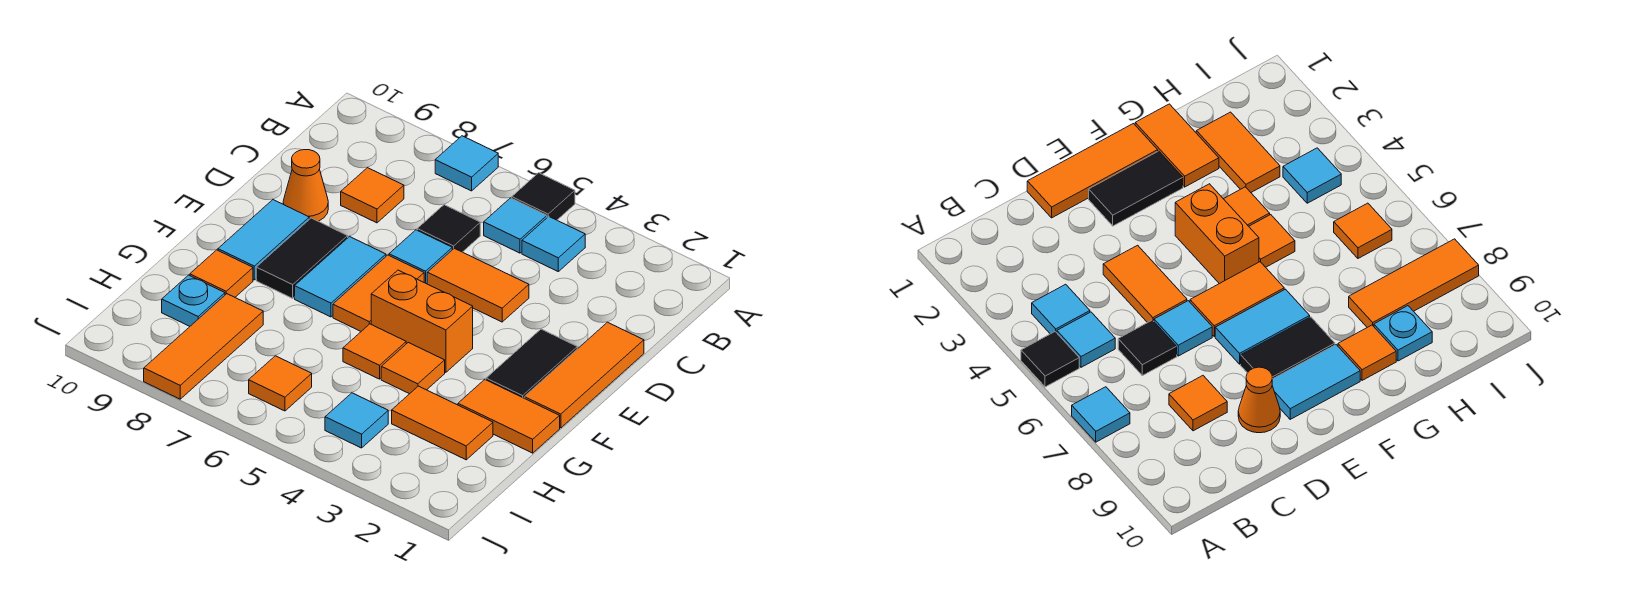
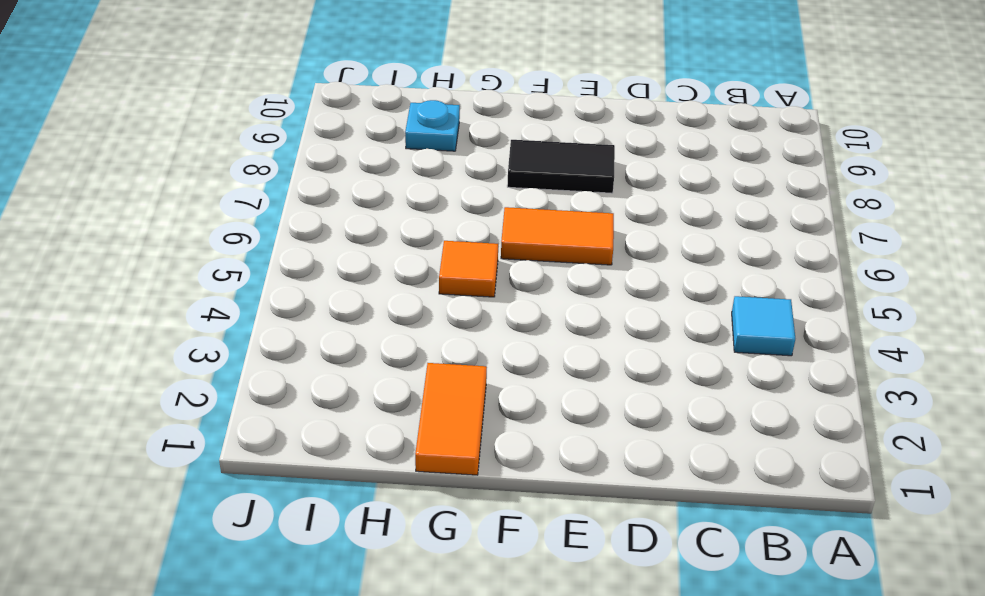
none -> black tile A5 level 1
none -> cyan tile A7 level 1
none -> cyan tile B5 level 1

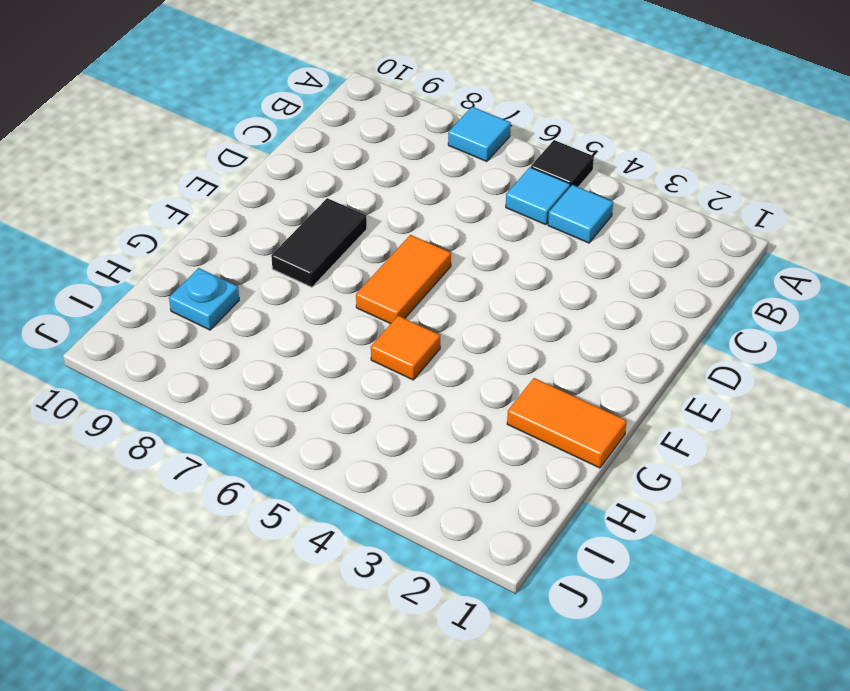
none -> black tile C6 level 1
none -> orange tile C8 level 1
none -> orange tile D1:F1 level 1

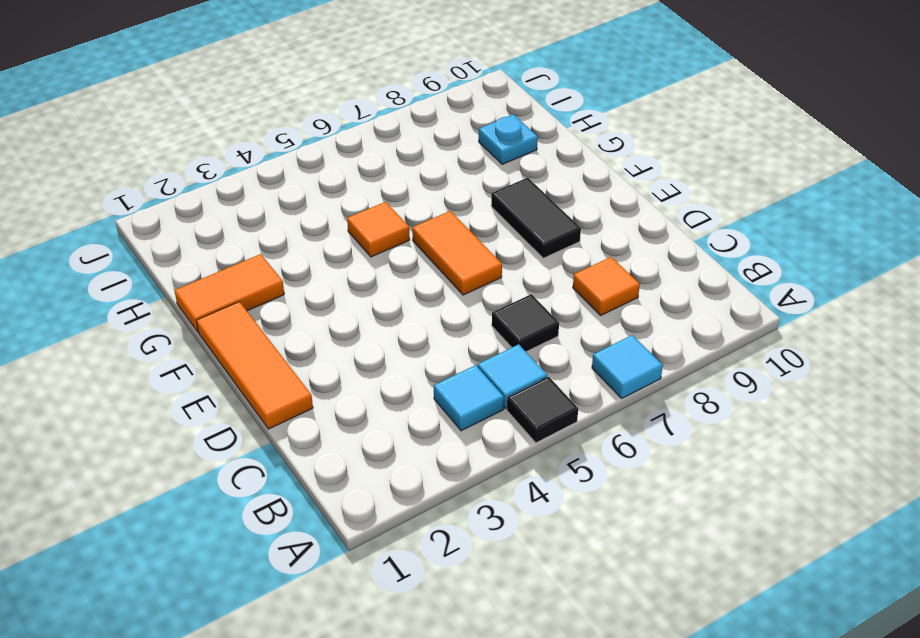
none -> orange tile D4:D5 level 1
none -> cyan tile D6 level 1
none -> orange cone D9 level 1

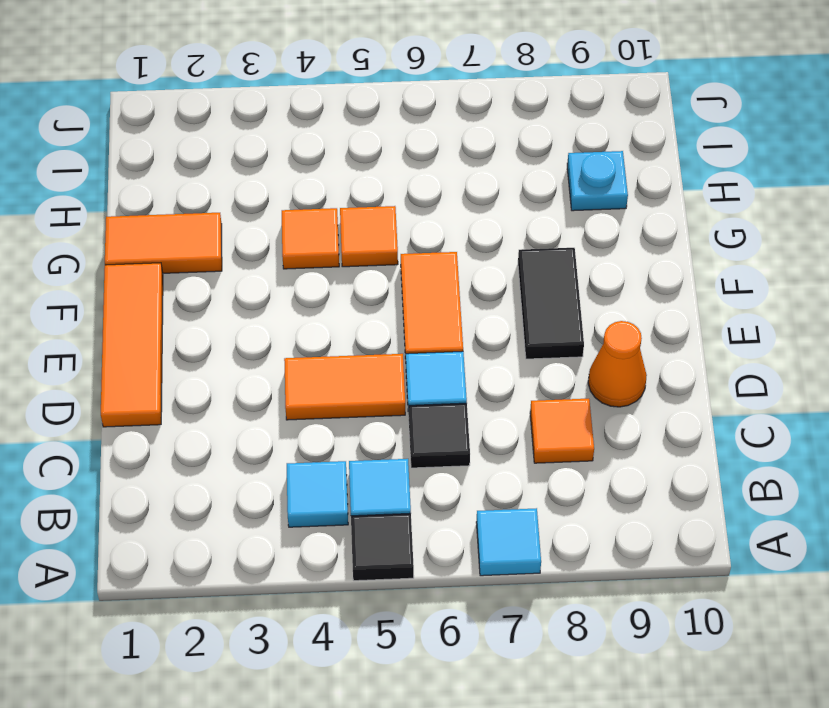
none -> black tile E2:F2 level 1
none -> cyan tile E7:F7 level 1
none -> cyan tile E9:F9 level 1

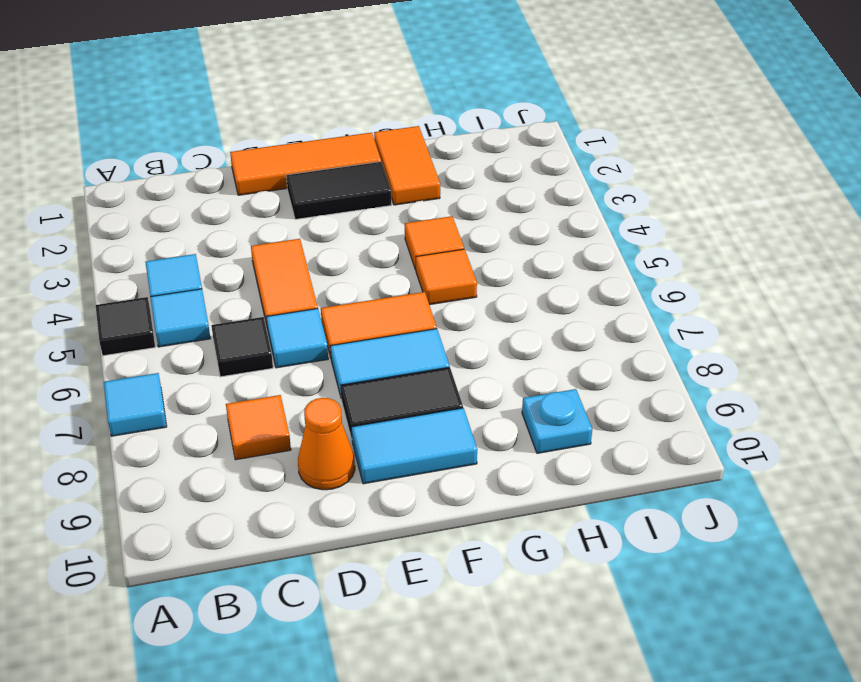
none -> orange brick F4:F5 level 1
none -> orange tile G9 level 1
none -> orange tile H2:H3 level 1

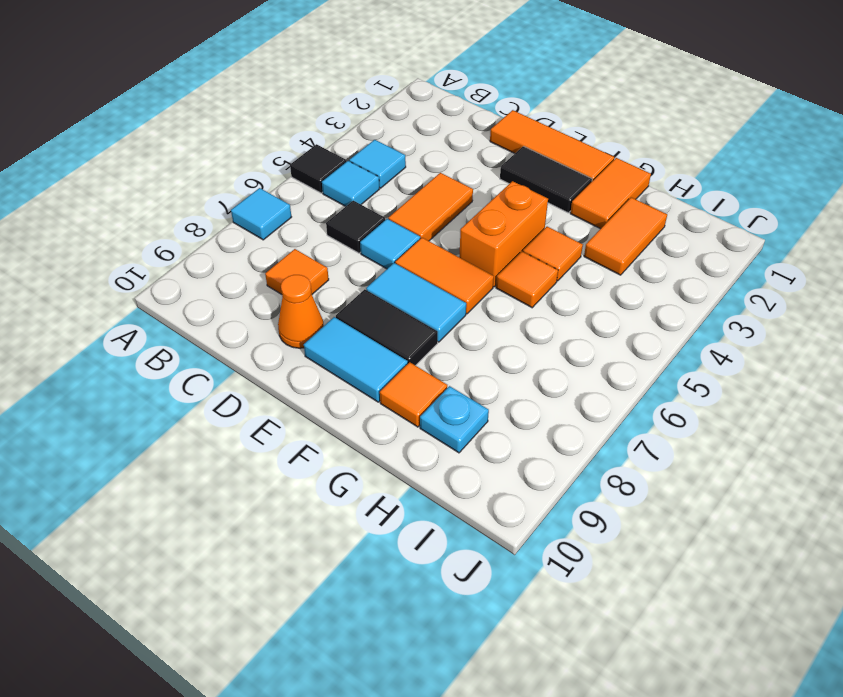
none -> orange tile H8:J8 level 1
none -> cyan tile I4 level 1
none -> orange tile I6 level 1

